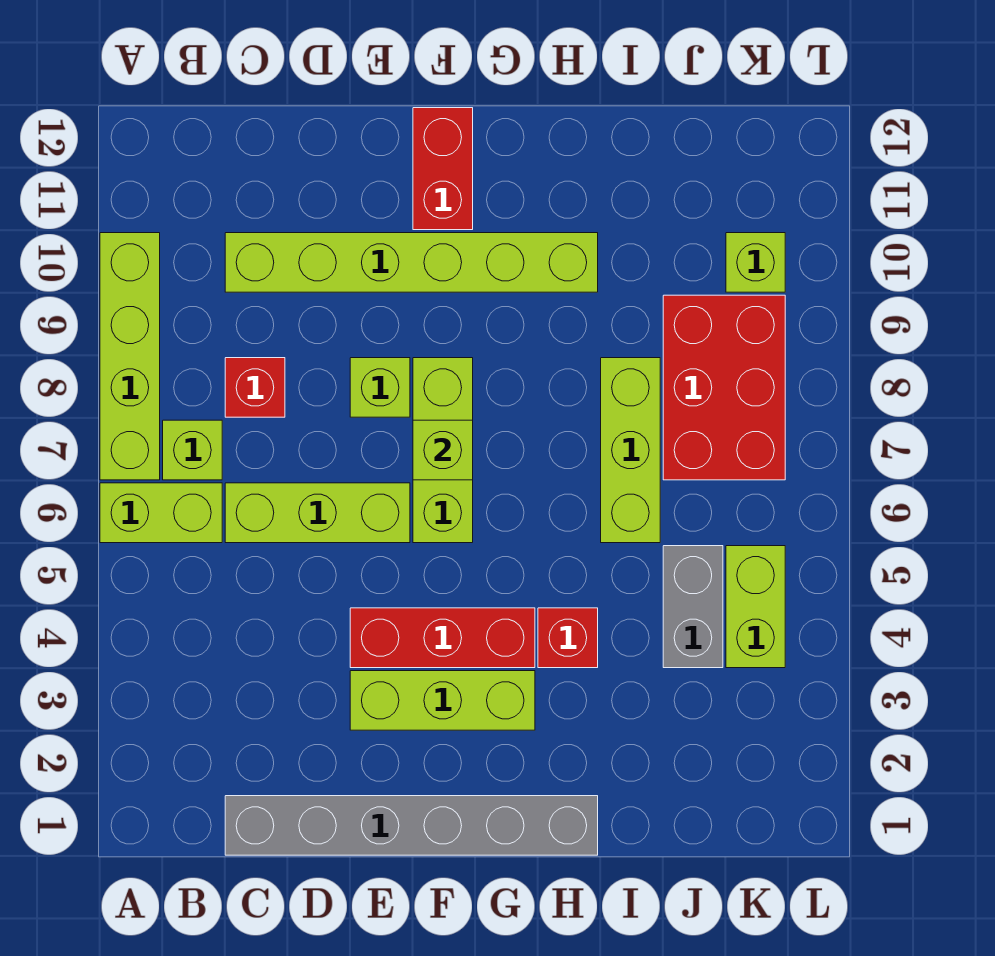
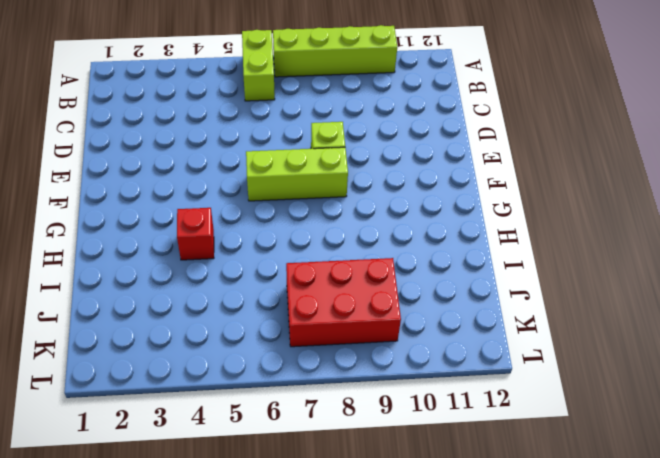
none -> lime brick B7 level 1
none -> grey brick C1:H1 level 1
none -> lime brick C6:E6 level 1

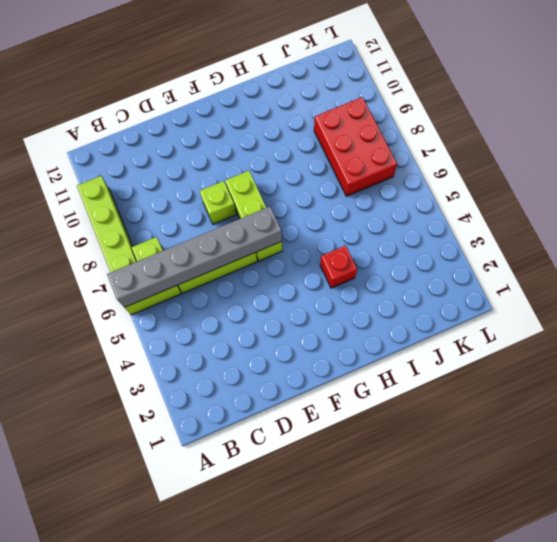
grey brick A6:F6 level 2 -> grey brick C1:H1 level 1
none -> red brick C8 level 1
none -> lime brick C10:H10 level 1
none -> lime brick E3:G3 level 1

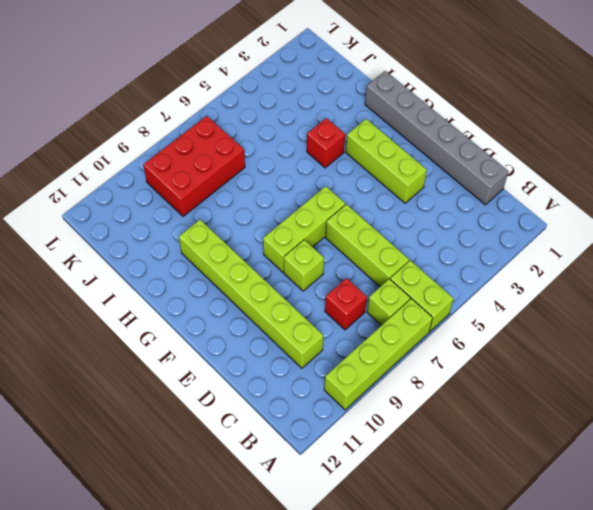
none -> red brick E4:G4 level 1
none -> red brick F11:F12 level 1
none -> lime brick I6:I8 level 1

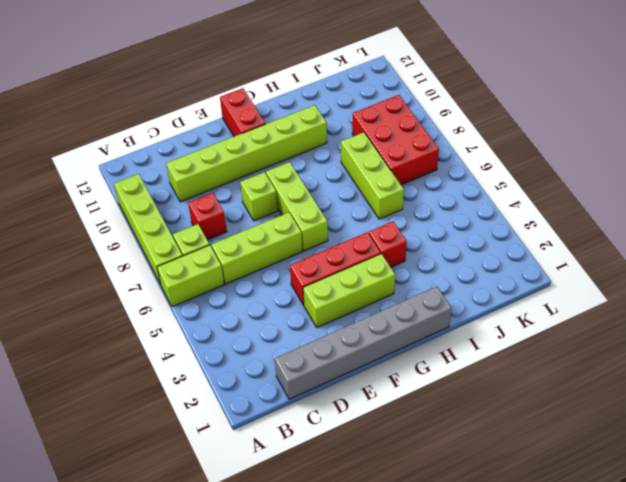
none -> grey brick J4:J5 level 1
none -> lime brick K4:K5 level 1
none -> lime brick K10 level 1

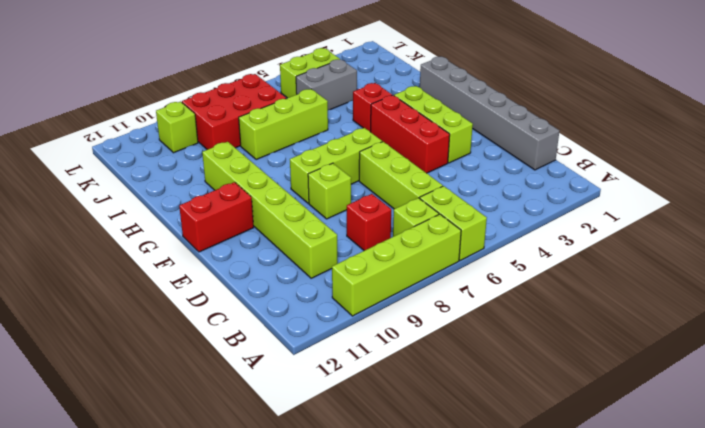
none -> lime brick F7 level 2

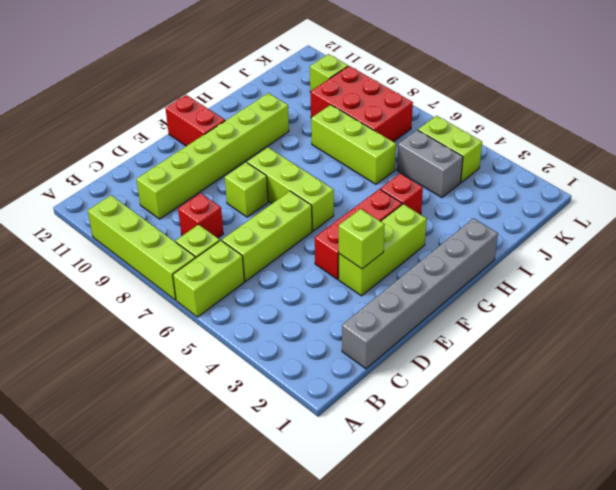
lime brick E3 level 2 -> lime brick F7 level 2

